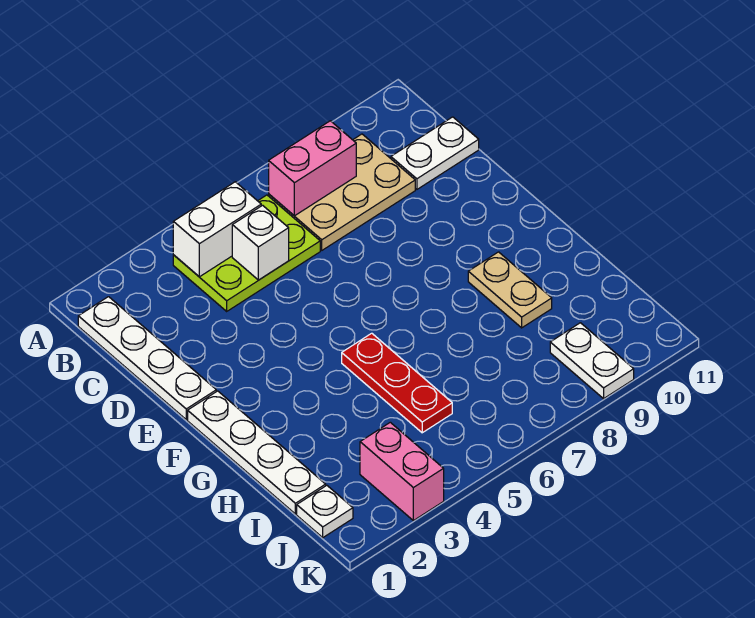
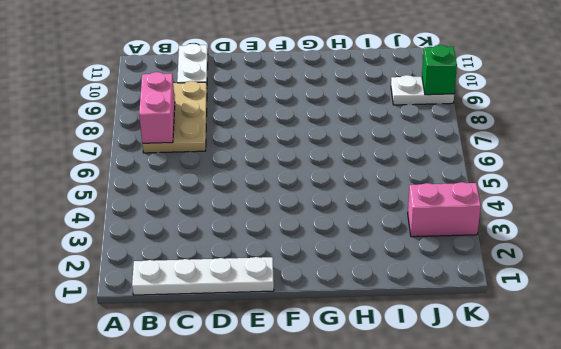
green brick K9 level 2 -> none
none -> lime plate B4:C6 level 1
none -> white plate F1:I1 level 1
none -> red plate G5:I5 level 1

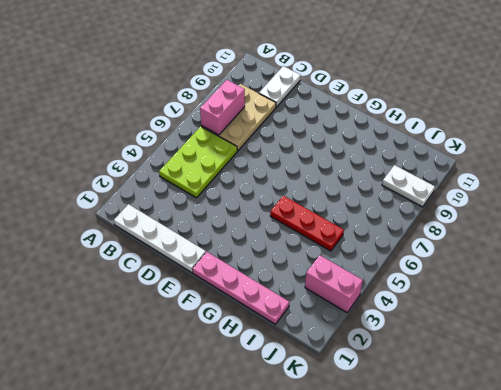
pink plate F1:I1 level 1 -> white plate F1:I1 level 1
none -> tan plate G9:H9 level 1
none -> white plate J1 level 1
none -> white brick B4:B5 level 2

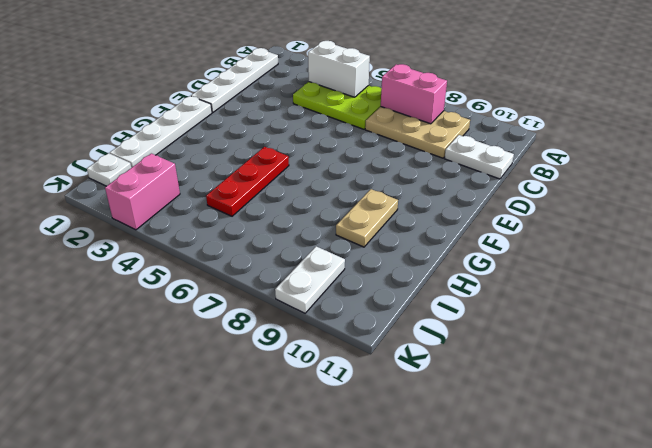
none -> white brick C5 level 2

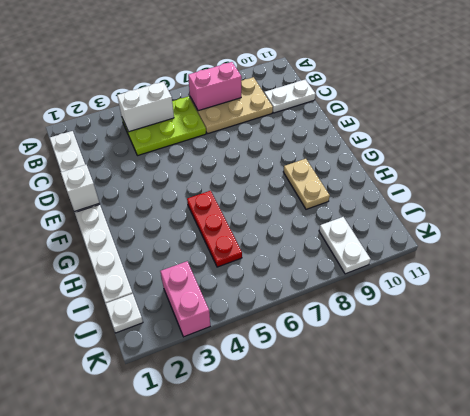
white brick E1 level 2 -> white brick C5 level 2

